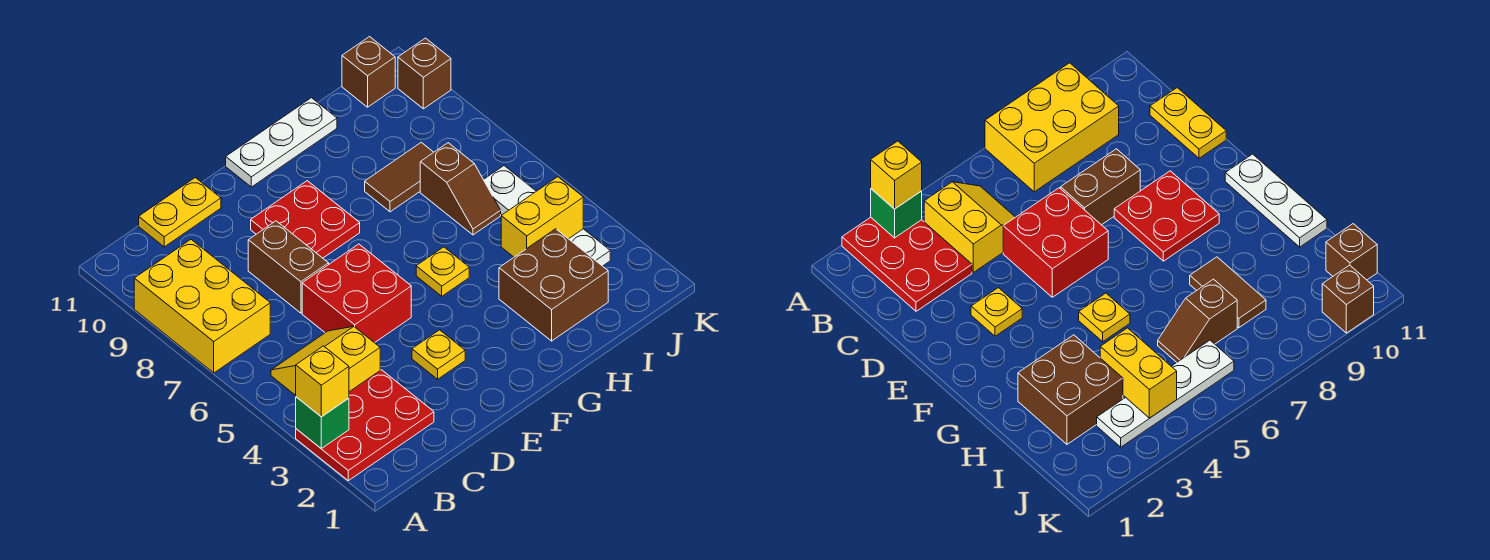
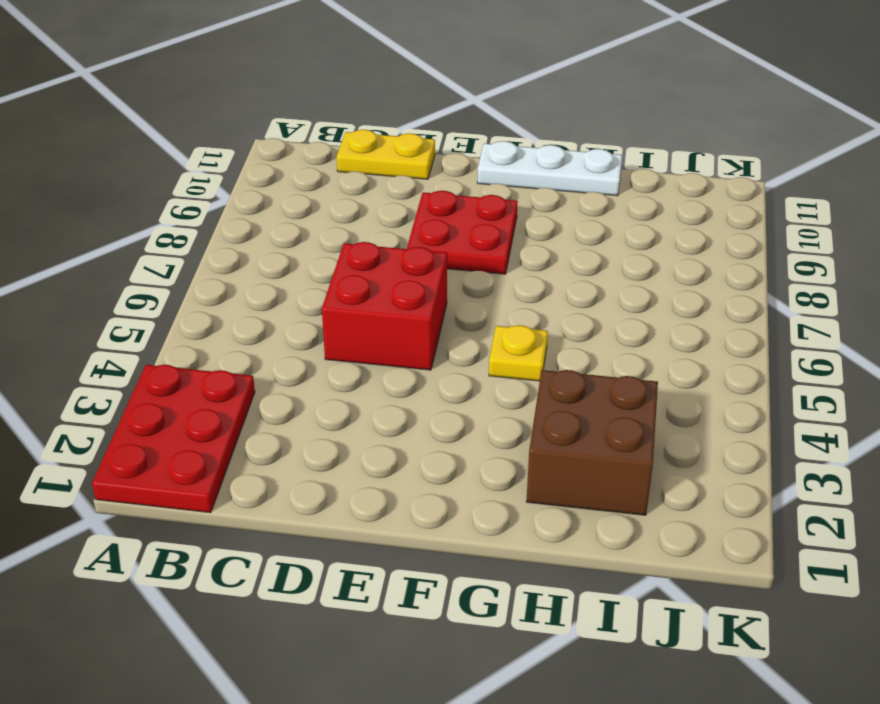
red plate A1:B3 level 1 -> red plate A2:C3 level 1
none -> yellow brick A7:B9 level 1
none -> yellow slope B4:C5 level 1 top 4
none -> brown brick D7:D8 level 1

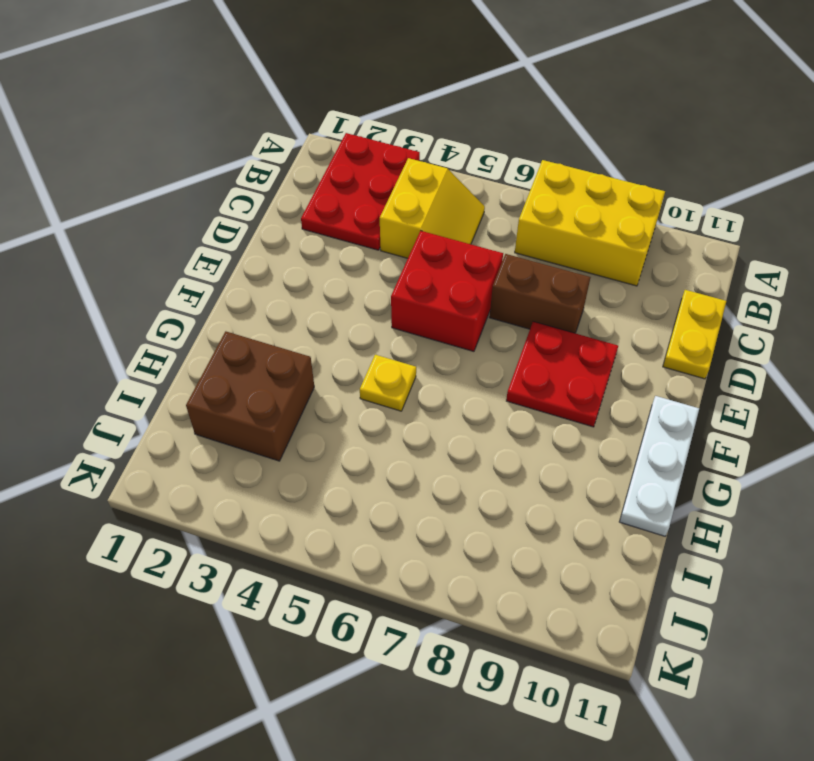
none -> yellow plate E3 level 1
none -> brown tile H8:I8 level 1
none -> brown slope I6:I7 level 1 top 7

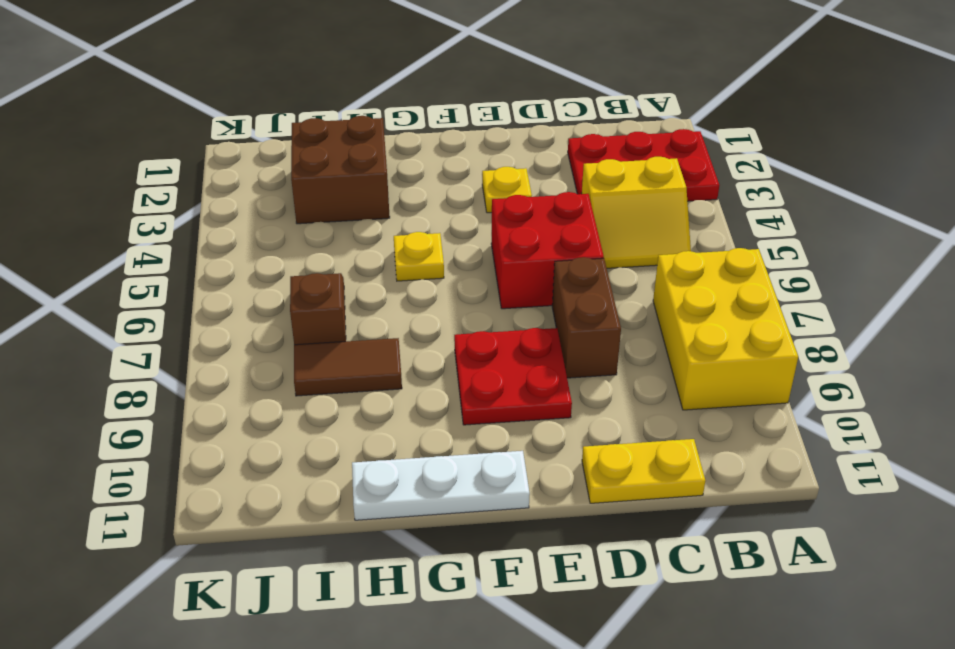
none -> white plate J3:J6 level 1
none -> brown brick J11 level 1
none -> brown brick K10 level 1

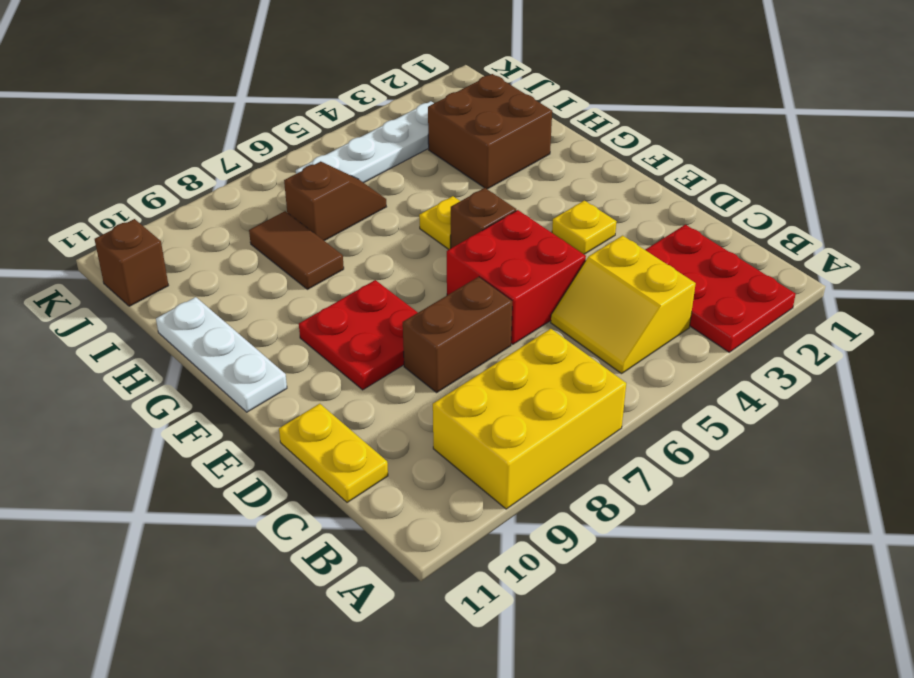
brown brick F5 level 1 -> brown brick K10 level 1
none -> green brick A3 level 2
none -> yellow brick I4:J4 level 2
none -> yellow brick A3 level 3

